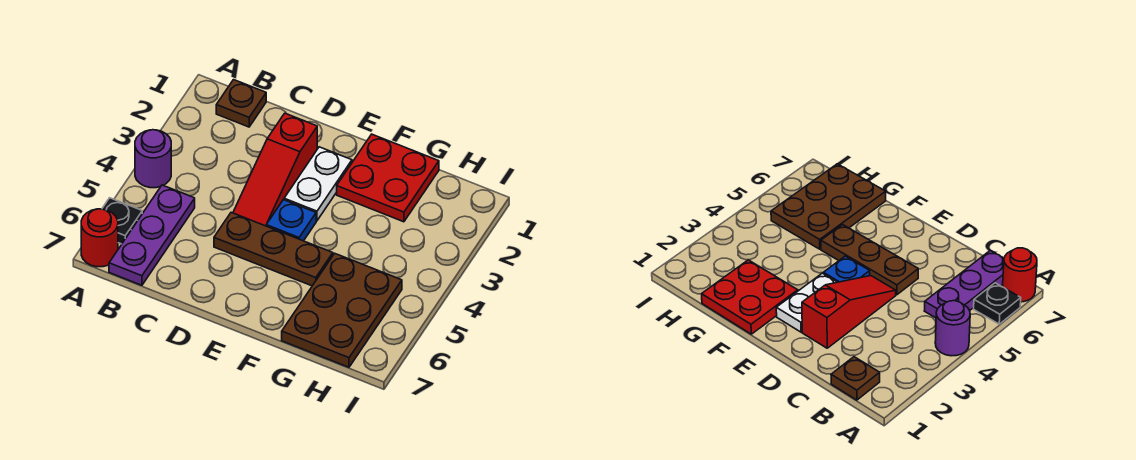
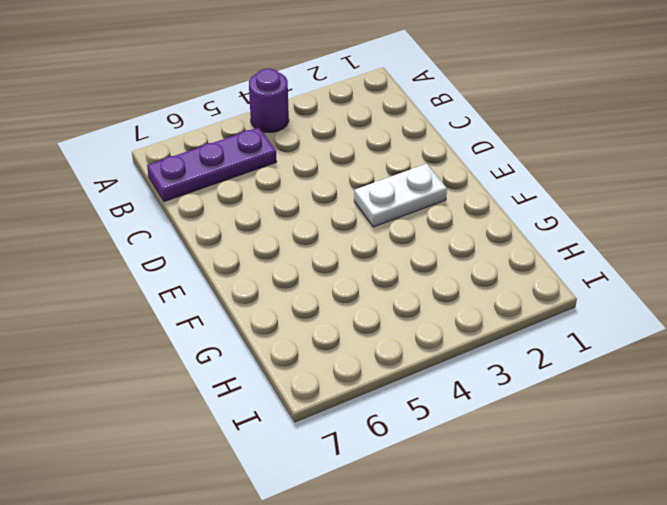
none -> black plate A6 level 1
none -> red round brick A7 level 1

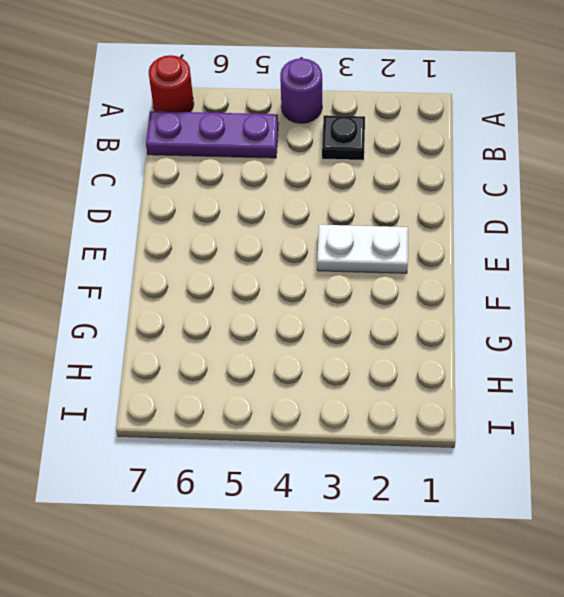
black plate B3 level 1 -> black plate A6 level 1
none -> brown plate B1 level 1
none -> red slope D2:D4 level 1 top 2

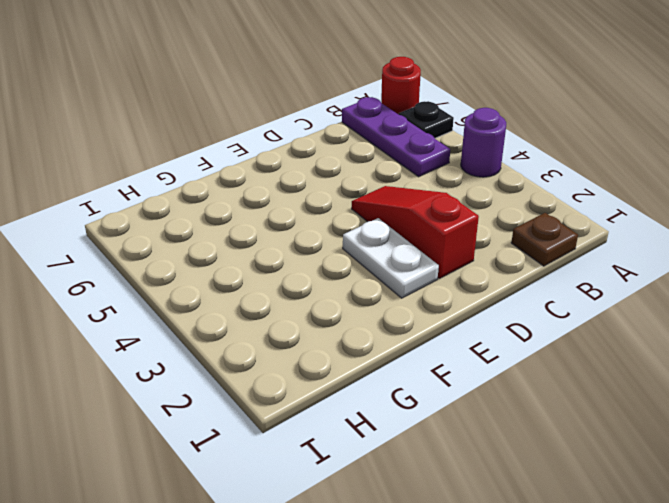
none -> brown plate D5:F5 level 1
none -> blue plate E4 level 1

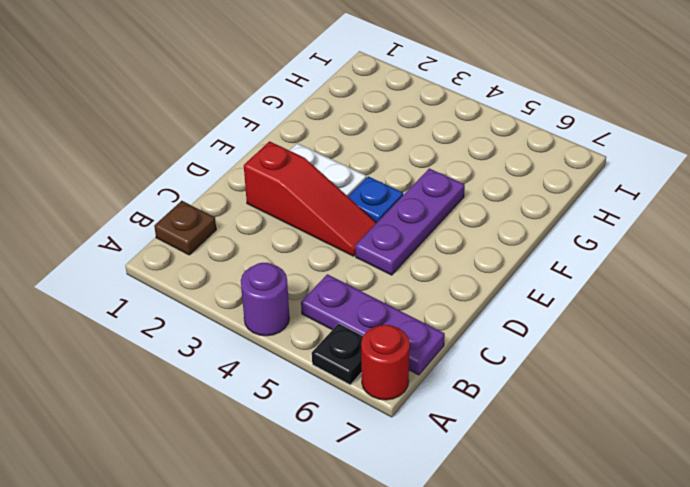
purple plate D5:F5 level 1 -> brown plate D5:F5 level 1
none -> red plate F1:G2 level 1
none -> brown plate G5:H7 level 1

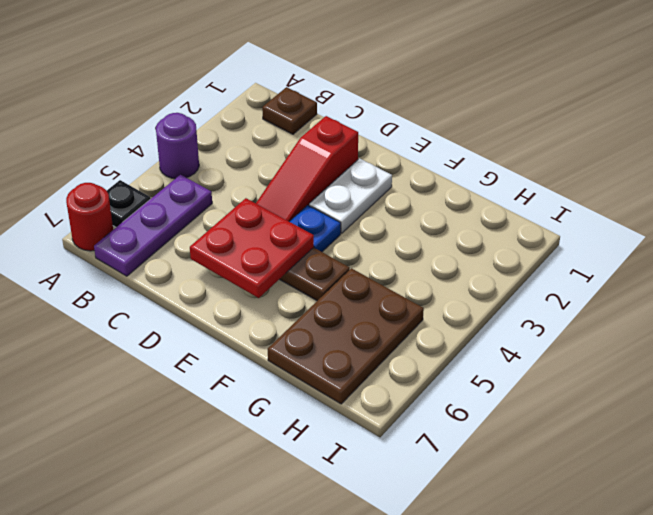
red plate D5:E6 level 2 -> red plate F1:G2 level 1

